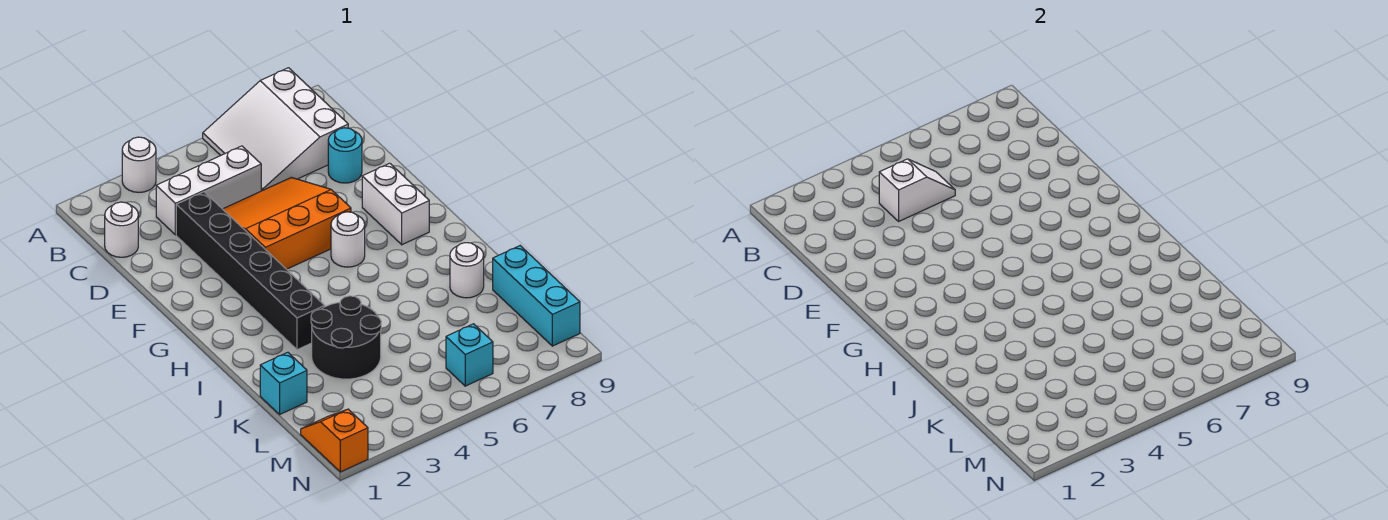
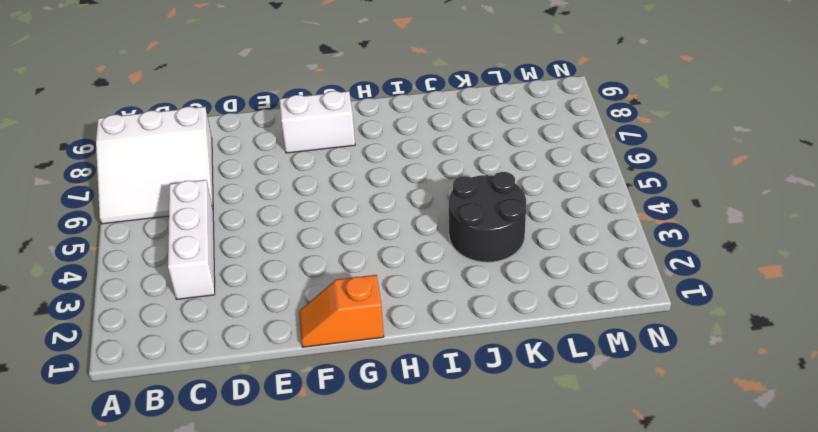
orange slope F1:G1 level 1 top G -> orange slope M1:N1 level 1 top N
none -> white round brick A3 level 1
none -> white round brick C1 level 1
none -> black brick D3:I3 level 1

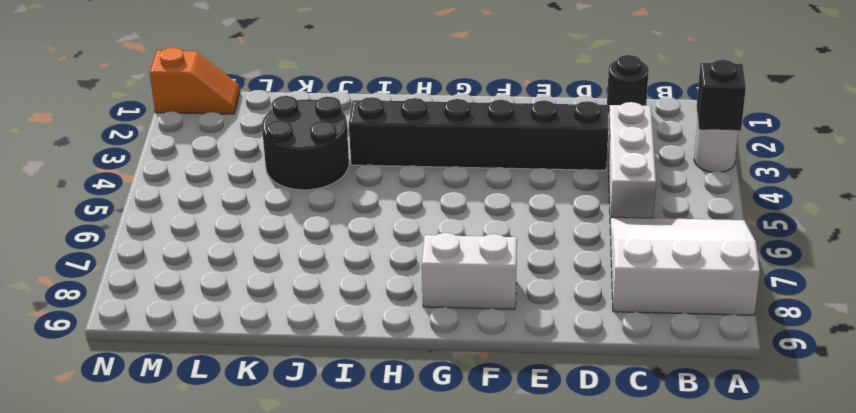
black brick A3 level 2 -> none
black round brick C1 level 1 -> white round brick C1 level 1
none -> orange slope D4:F6 level 1 top F
none -> cyan round brick D8 level 1
none -> white round brick G6 level 1

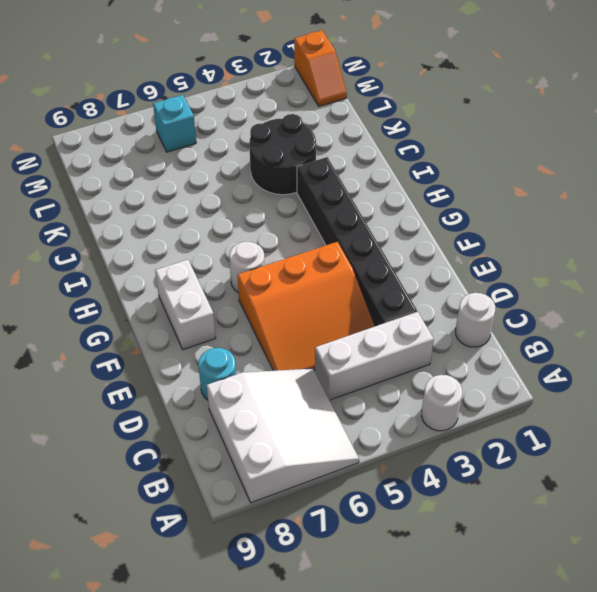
none -> white round brick J8 level 1
none -> cyan brick K1 level 1
none -> cyan brick K9:M9 level 1

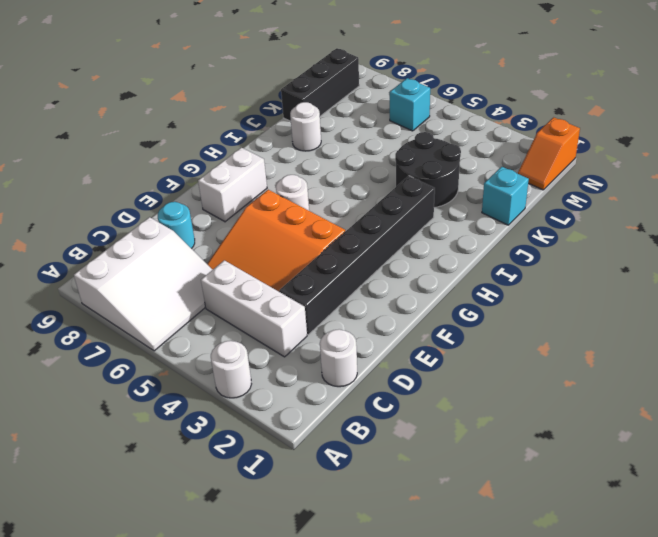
black brick K9:M9 level 1 -> cyan brick K9:M9 level 1
none -> white slope C4:C5 level 2 top 4

